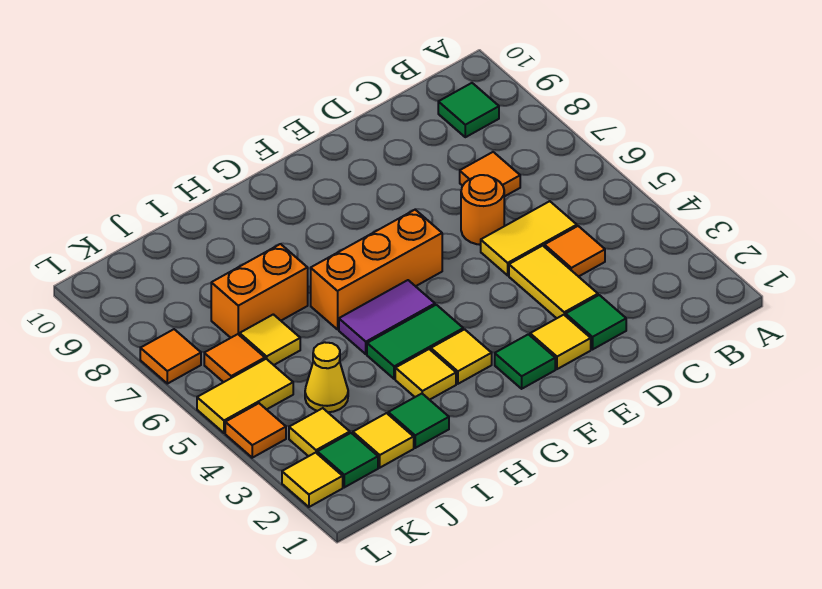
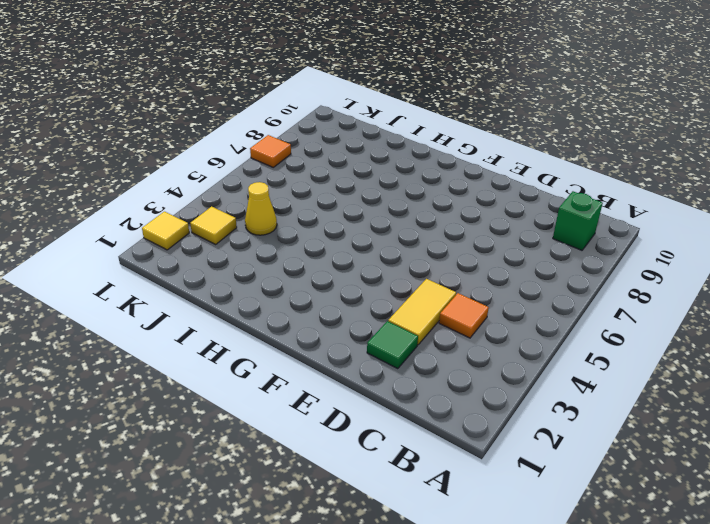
green brick B9 level 1 -> green tile B9 level 1
none -> yellow tile C5:D5 level 1
none -> orange tile C7 level 1
none -> orange round brick D6 level 1

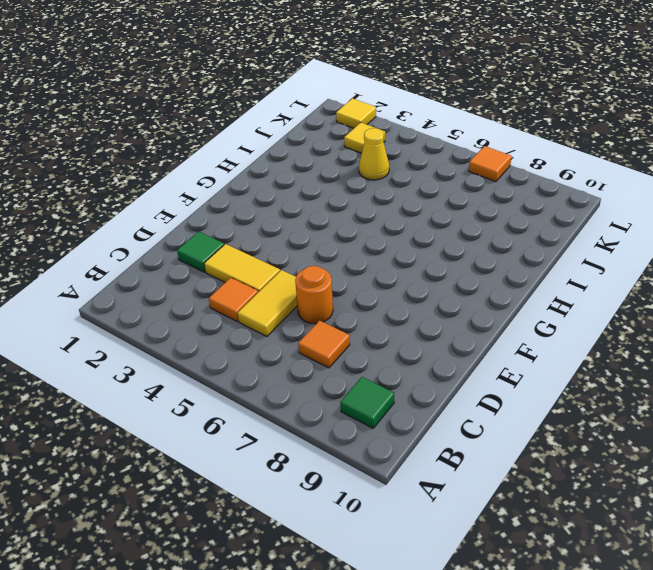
none -> yellow tile E2 level 1
none -> green tile F2 level 1
none -> orange brick F6:H6 level 1

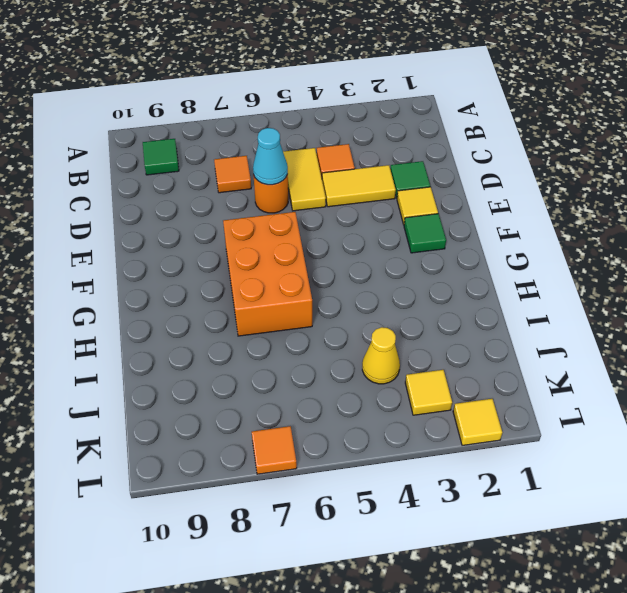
cyan cone D6 level 2 -> none
orange brick F6:H7 level 1 -> orange brick F6:H6 level 1
none -> yellow tile G3 level 1
none -> green tile G4:H4 level 1
none -> purple tile G5:H5 level 1

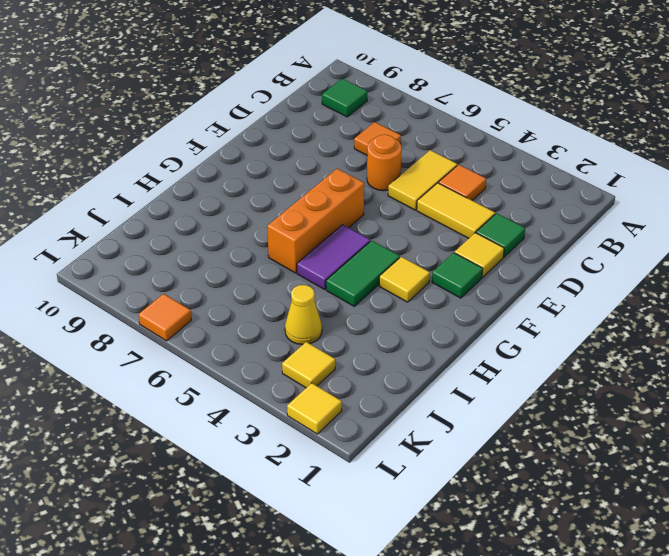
none -> yellow tile H3 level 1
none -> green tile I2 level 1
none -> orange brick I7:J7 level 1

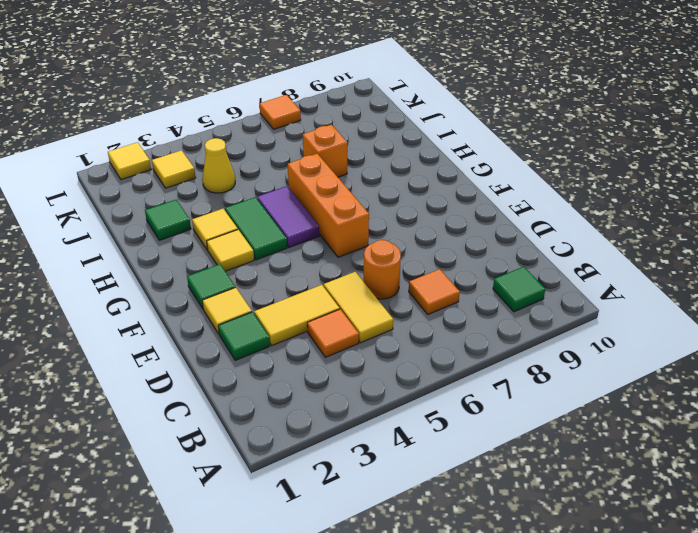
orange brick I7 level 1 -> orange brick I7:J7 level 1
none -> yellow tile J2 level 1
none -> yellow tile J6 level 1
none -> green tile K2 level 1

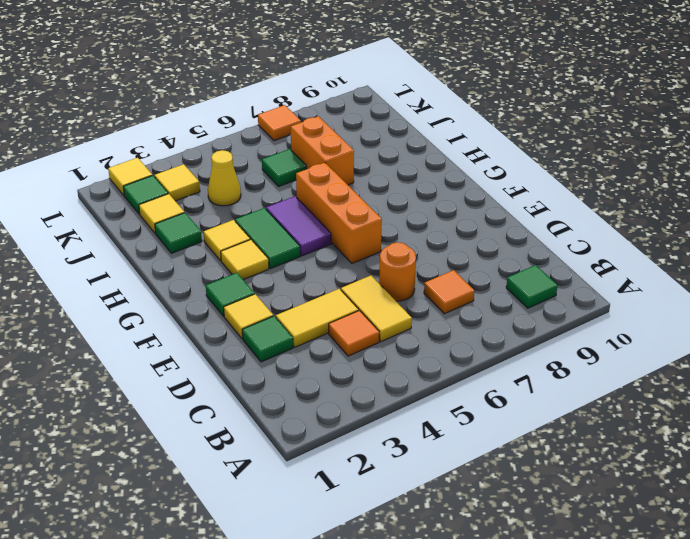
green tile J6 level 1 -> yellow tile J6 level 1
none -> yellow tile K5:L5 level 1
none -> orange tile K6 level 1
none -> orange tile L4 level 1

